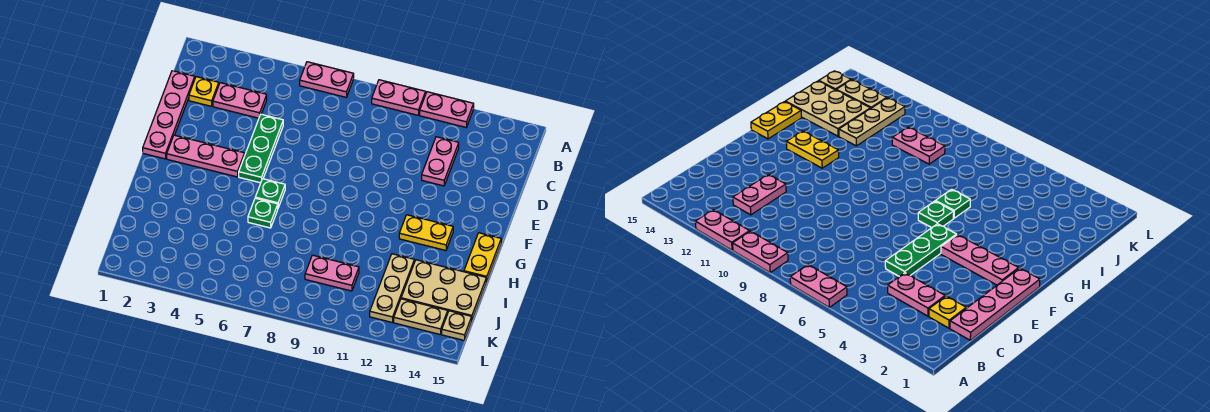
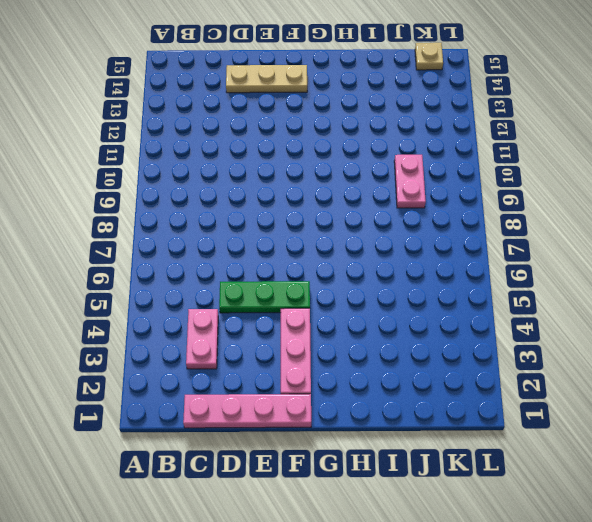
tan plate D14:F14 level 1 -> tan plate I12:K12 level 1
none -> pink plate A6:A7 level 1
none -> pink plate A9:A10 level 1
none -> pink plate A11:A12 level 1

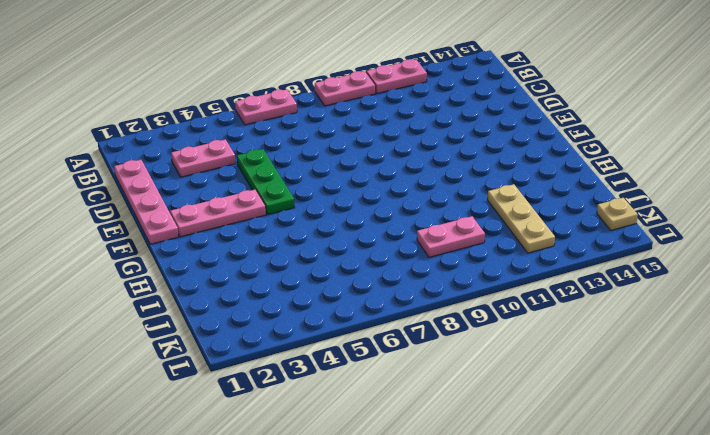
none -> yellow plate C2 level 1
none -> pink plate C12:D12 level 1
none -> green plate G6 level 1

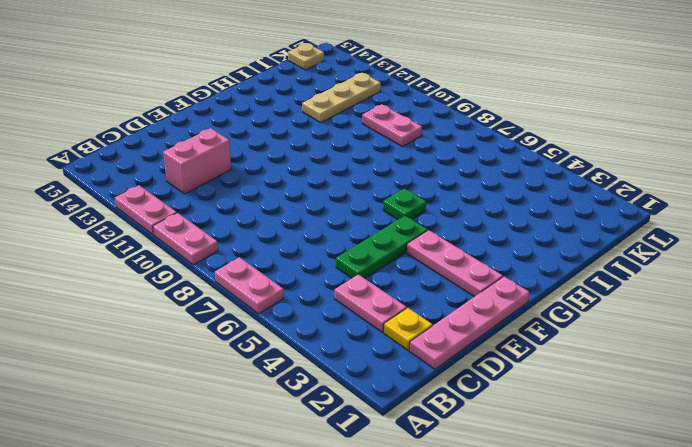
pink brick C12:D12 level 1 -> pink plate C12:D12 level 1
none -> yellow plate G12:G13 level 1
none -> yellow plate G15:H15 level 1
none -> green plate H6 level 1

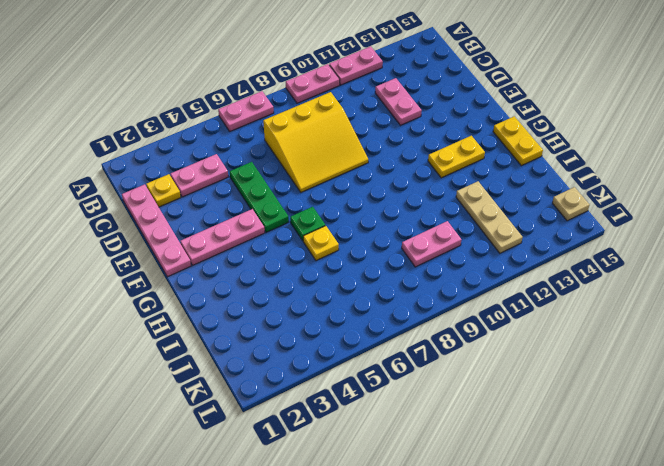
yellow slope C7:E9 level 1 top C -> none
yellow plate H6 level 1 -> green plate H6 level 1
none -> tan plate I13:J15 level 1
none -> tan plate K13:K14 level 1

